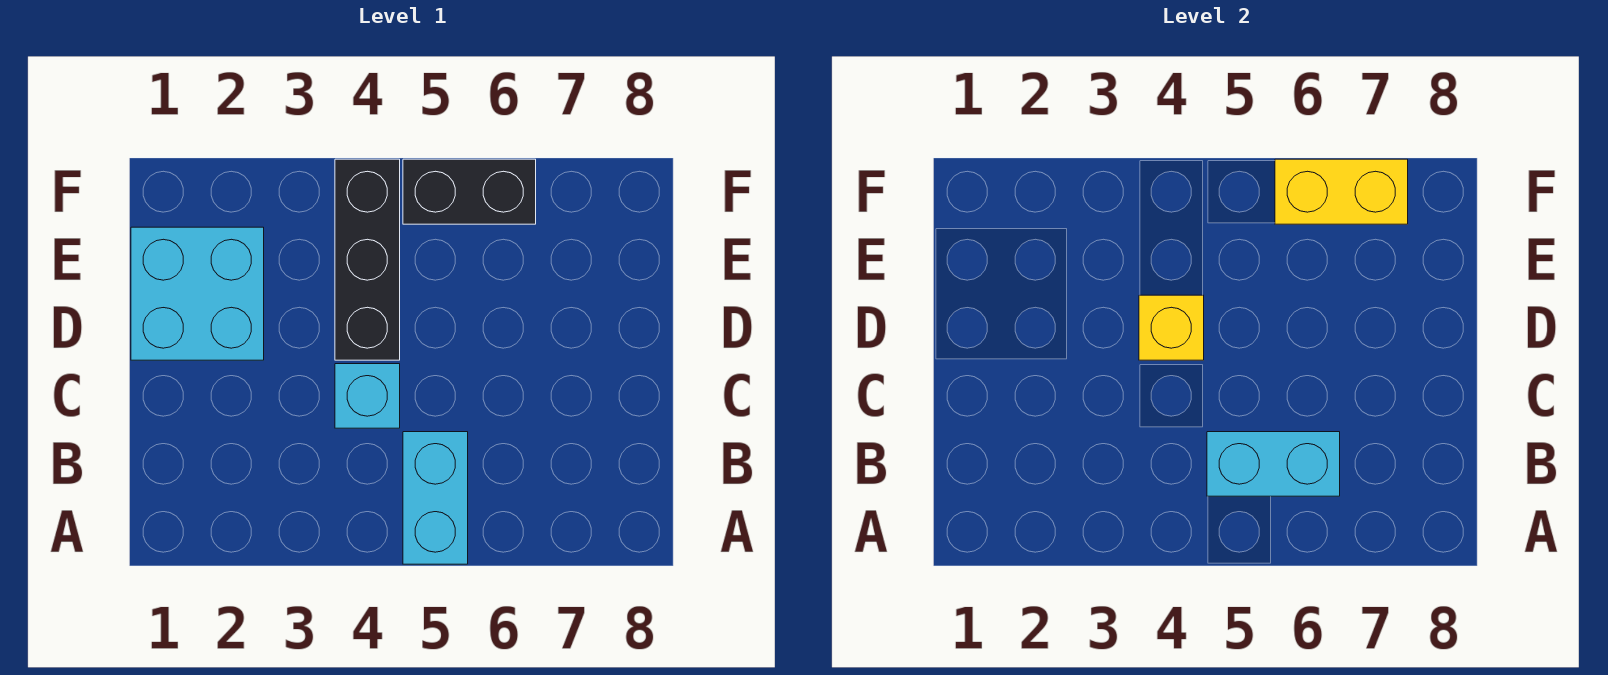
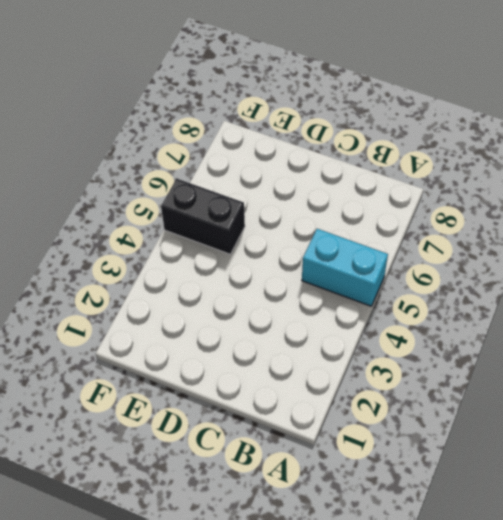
black brick E5:F5 level 1 -> black brick F5:F6 level 1
none -> cyan brick C4 level 1
none -> cyan brick D1:E2 level 1

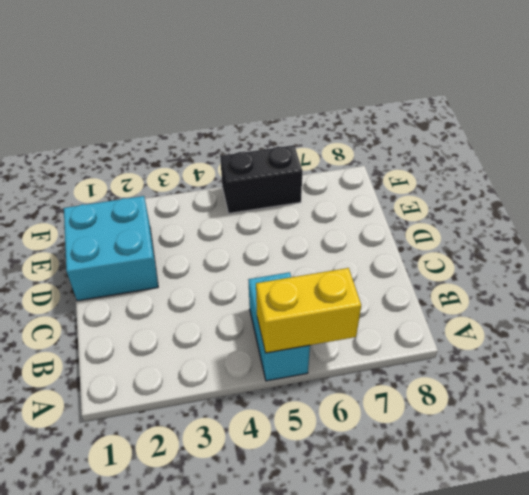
yellow brick A5:A6 level 2 -> yellow brick F6:F7 level 2
none -> cyan brick C4 level 1
none -> black brick D4:F4 level 1

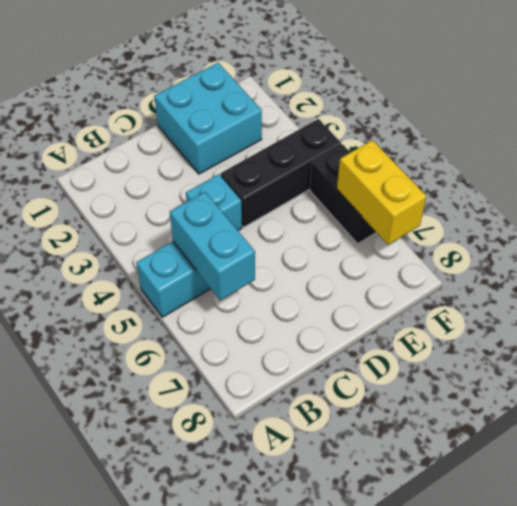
none -> yellow brick D4 level 2

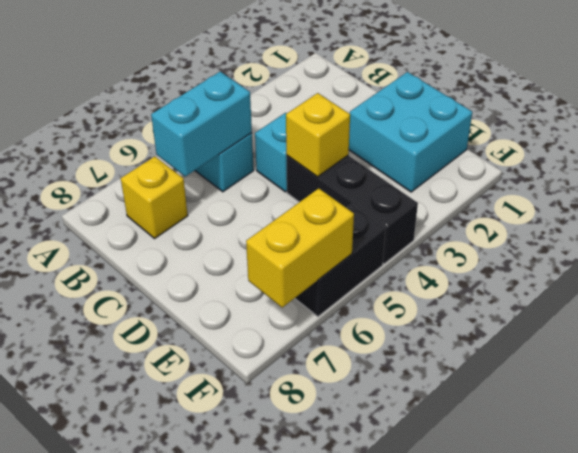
yellow brick B7 level 1 -> none

